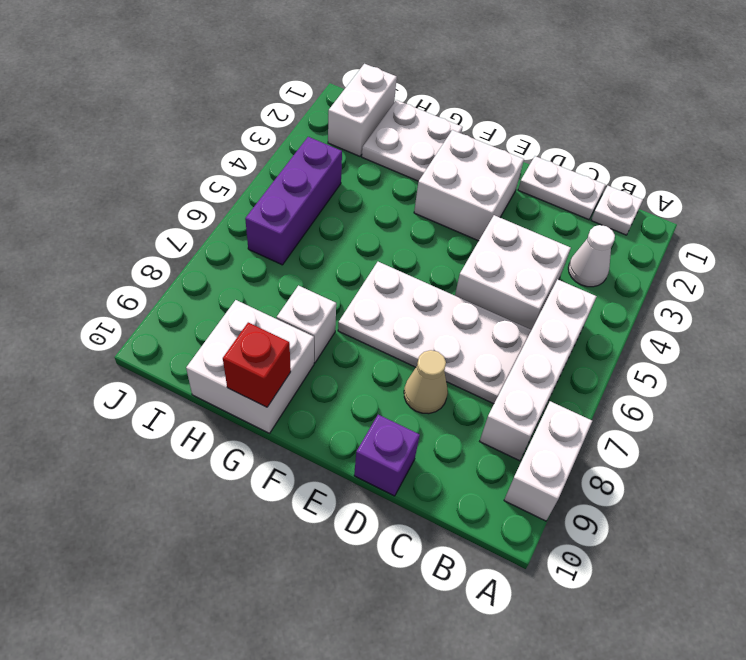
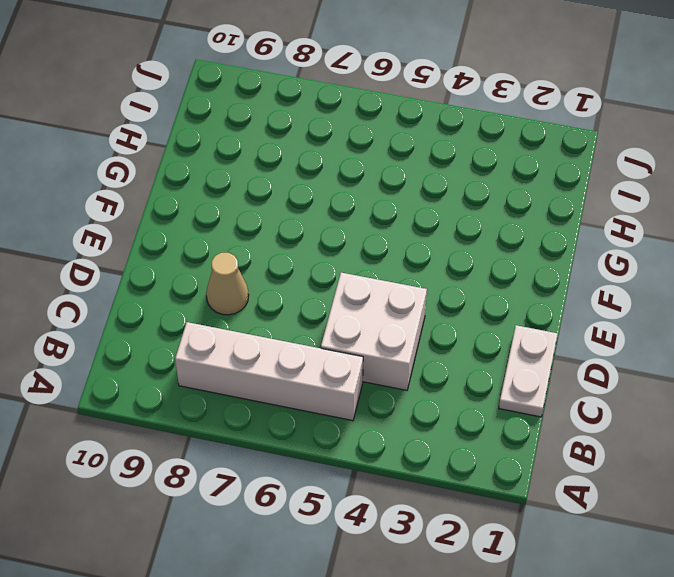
none -> white brick A8:A9 level 1
none -> white plate B1 level 1
none -> white cone B3 level 1

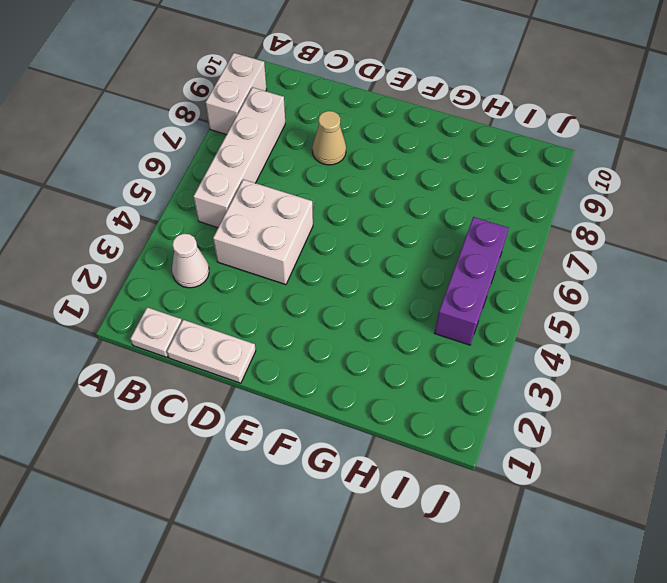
none -> white plate C6:F7 level 1
none -> purple brick D10 level 1
none -> white brick E2:F3 level 1

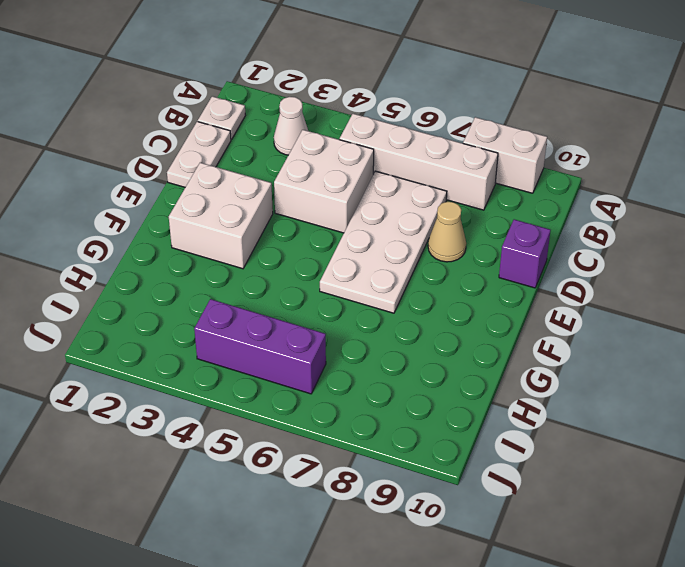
none -> white plate G1:H2 level 1
none -> white brick G8 level 1
none -> white brick G9:H10 level 1

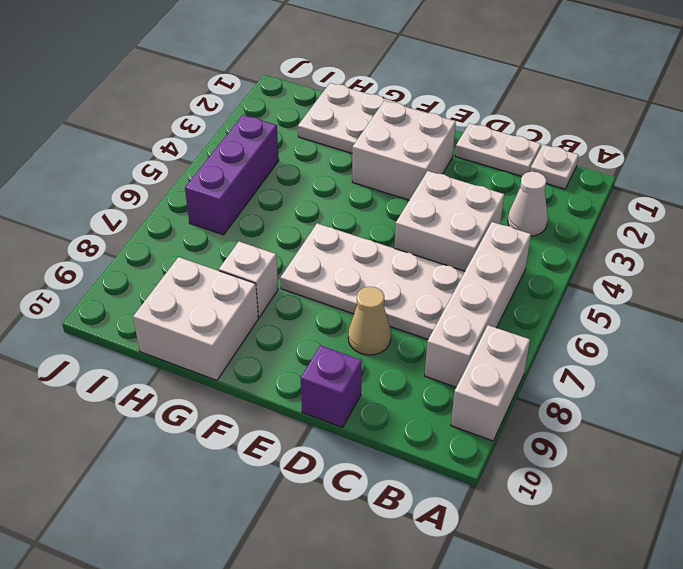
none -> white brick I1:I2 level 1
none -> red brick G10 level 2

